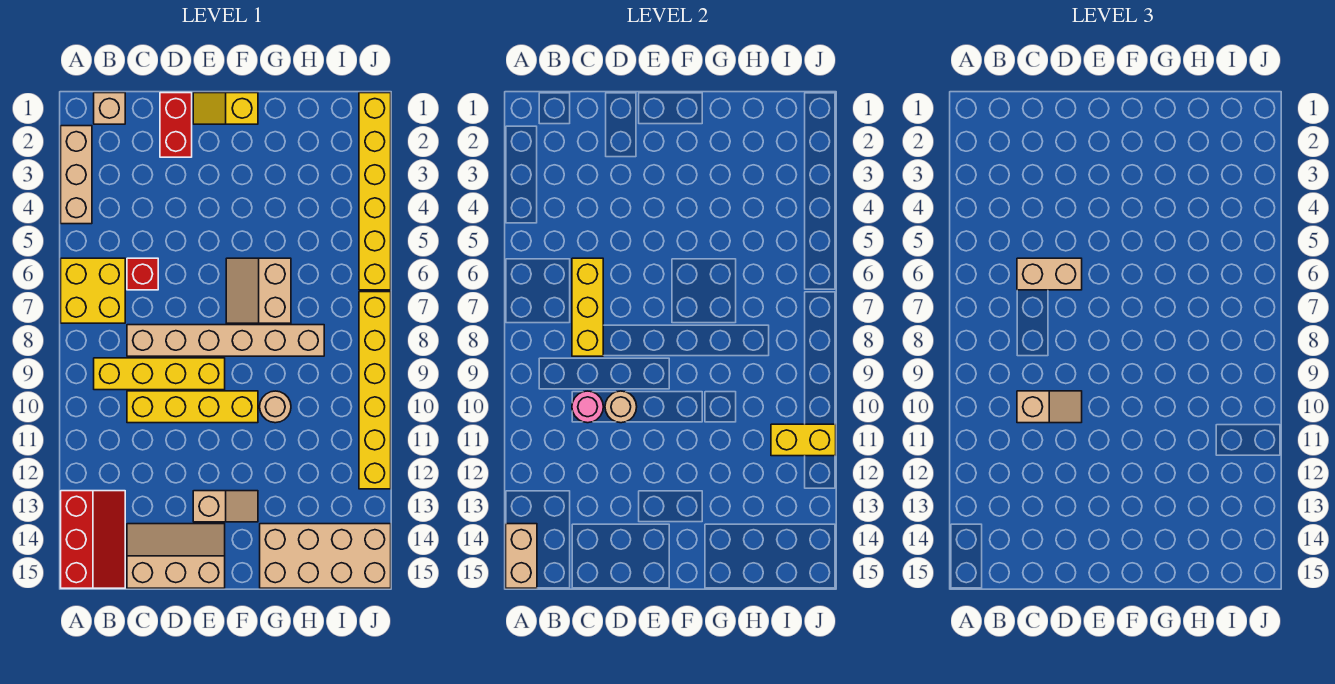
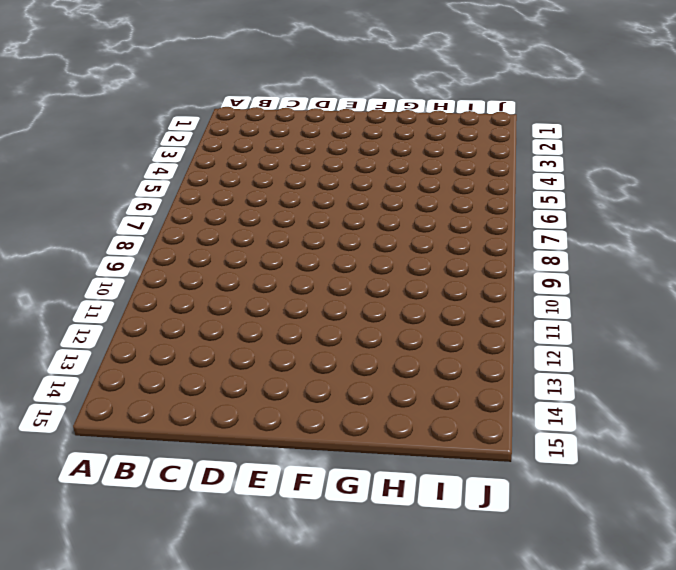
none -> tan brick A2:A4 level 1
none -> yellow brick A6:B7 level 1
none -> red slope A13:B15 level 1 top A

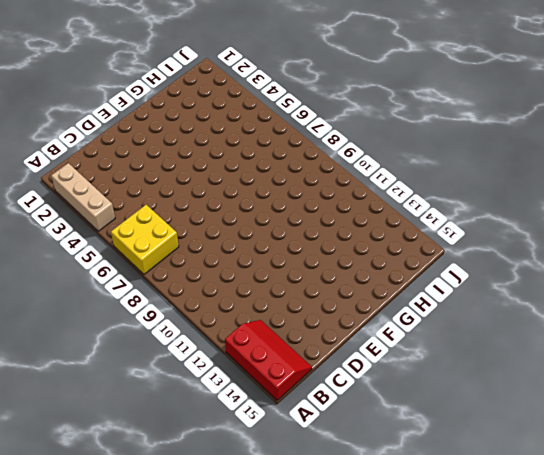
none -> tan brick B1 level 1
none -> yellow brick B9:E9 level 1
none -> red brick C6 level 1

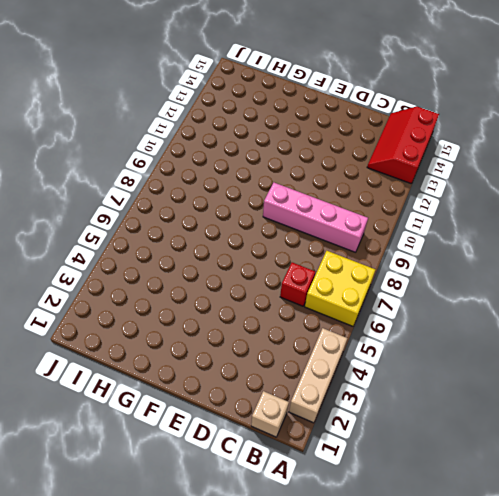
pink brick B9:E9 level 1 -> yellow brick B9:E9 level 1
none -> tan brick C8:H8 level 1
none -> yellow brick C10:F10 level 1
none -> tan slope C14:E15 level 1 top 15

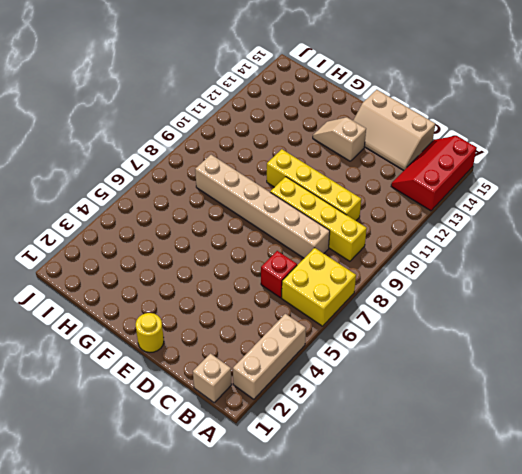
yellow round brick E1 level 1 -> yellow slope E1:F1 level 1 top F
none -> red brick D1:D2 level 1
none -> tan slope F6:G7 level 1 top G
none -> tan round brick G10 level 1

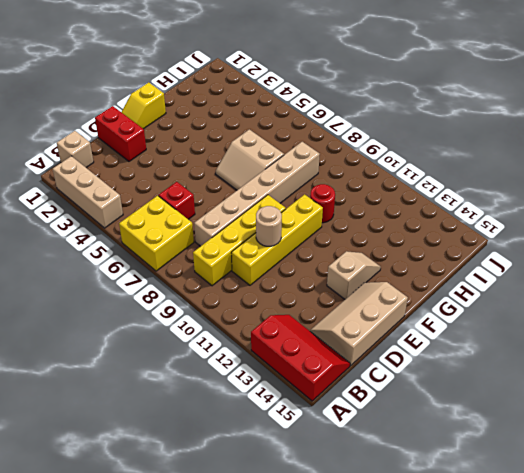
red round brick G10 level 1 -> tan round brick G10 level 1
none -> tan brick G14:J15 level 1
none -> yellow brick J1:J6 level 1
none -> yellow brick J7:J12 level 1

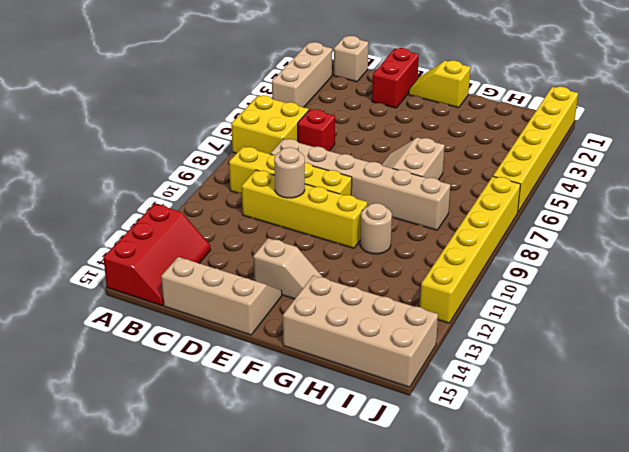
none -> tan brick A14:A15 level 2
none -> yellow brick C6:C8 level 2
none -> pink round brick C10 level 2

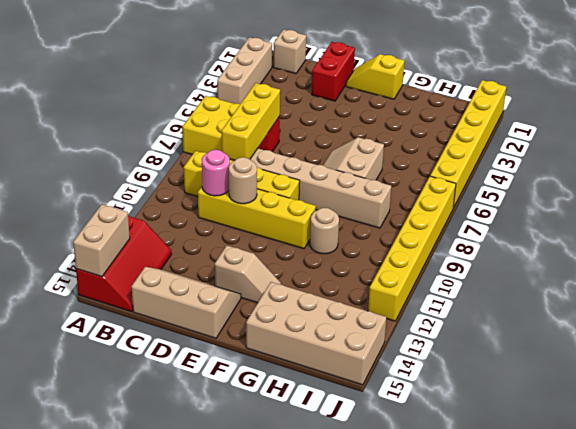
none -> yellow brick I11:J11 level 2
none -> tan brick C6:D6 level 3
none -> tan slope C10:D10 level 3 top C

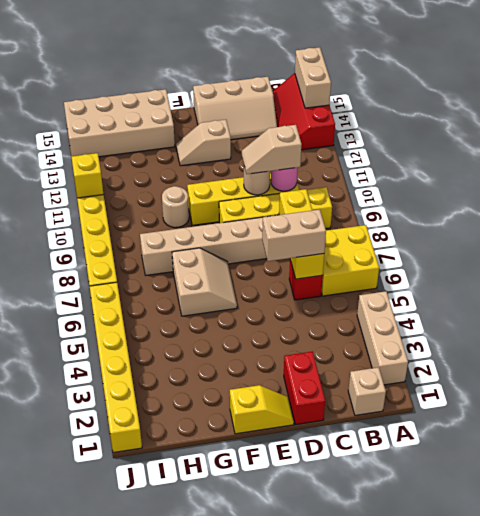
yellow brick J11 level 2 -> yellow brick I11:J11 level 2

